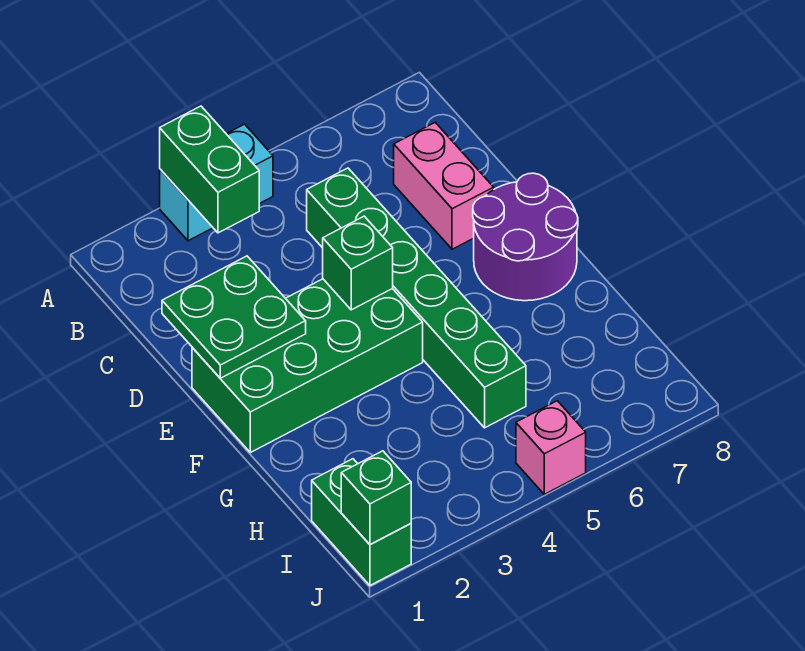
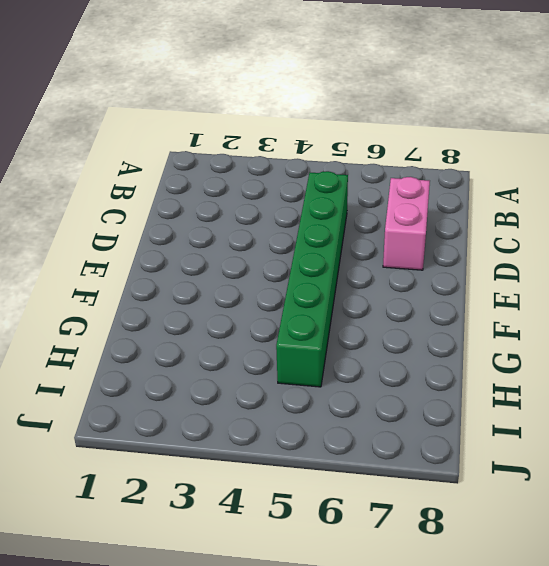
none -> cyan brick A3:A4 level 1
none -> green brick E1:F4 level 1

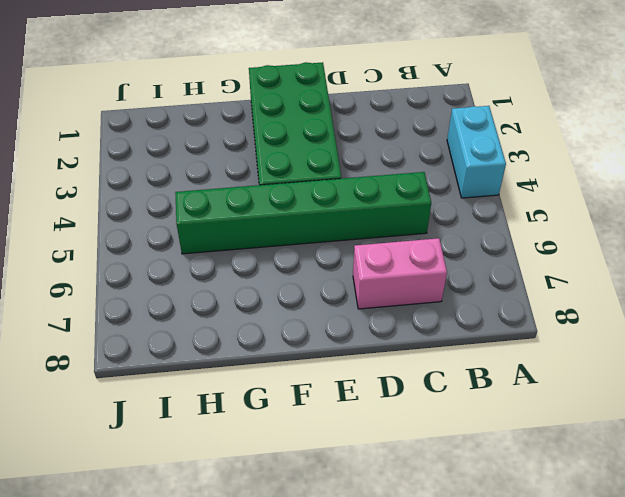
none -> purple round brick E7:F8 level 1
none -> green brick I1:J1 level 1

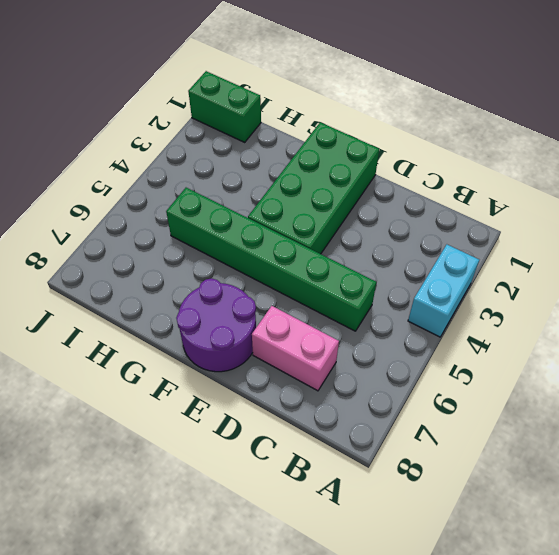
none -> pink brick J5 level 1
none -> green brick A3:B3 level 2

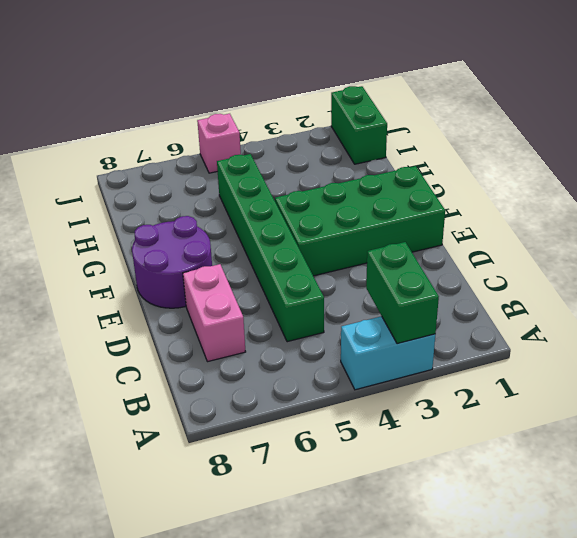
none -> green plate D1:E2 level 2
none -> green brick E4 level 2

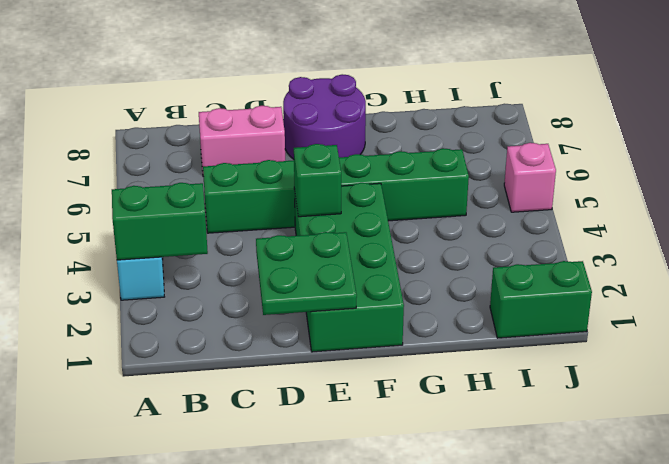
none -> green brick J1 level 2

